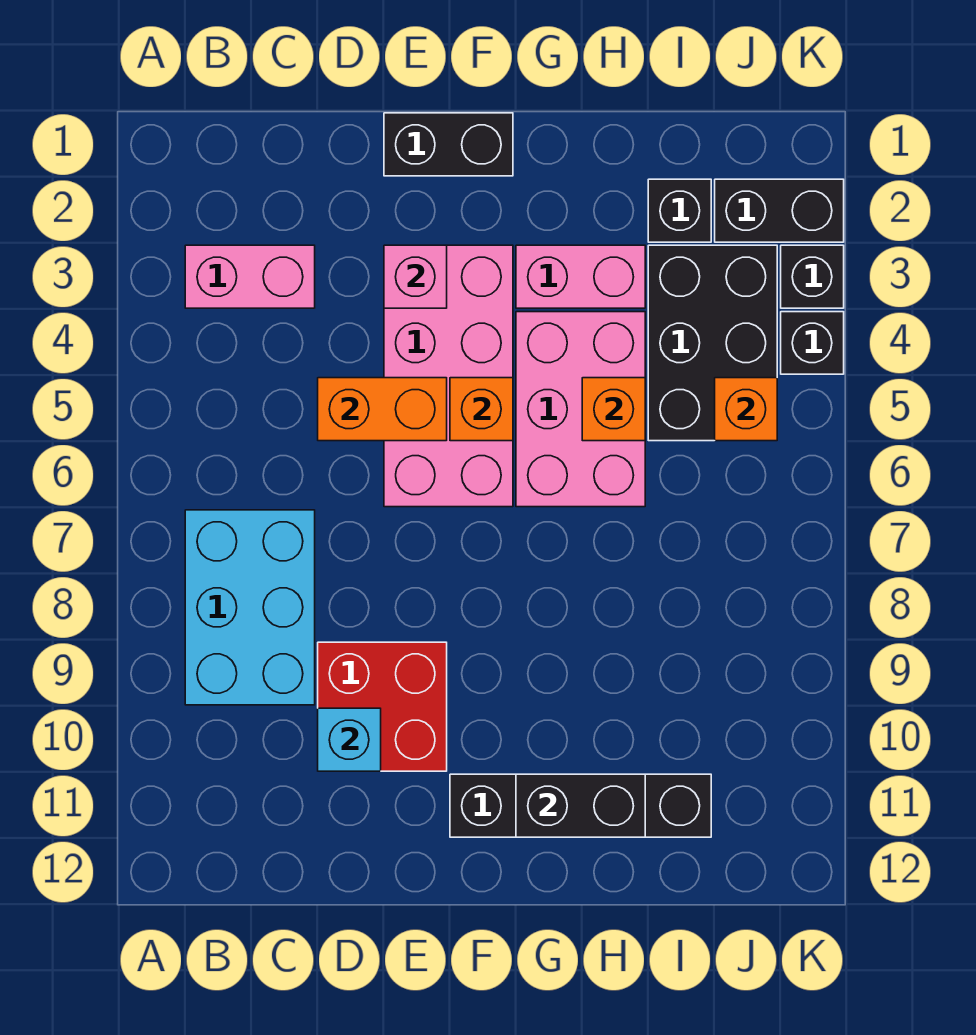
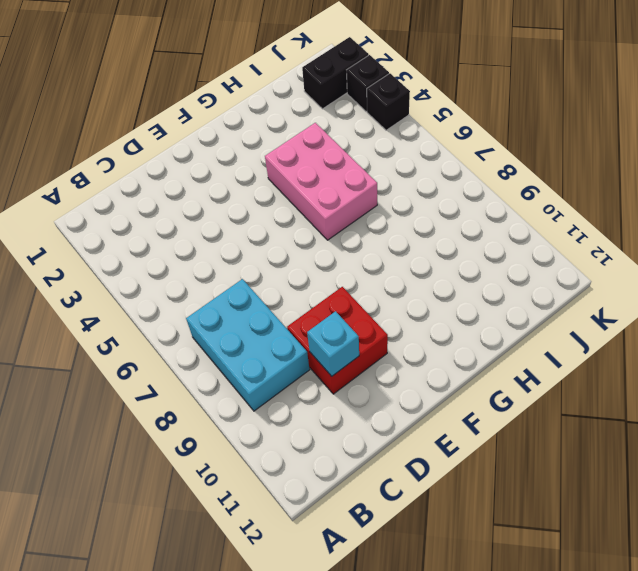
none -> pink brick B3:C3 level 1
none -> black brick E1:F1 level 1
none -> pink brick E3:F6 level 1

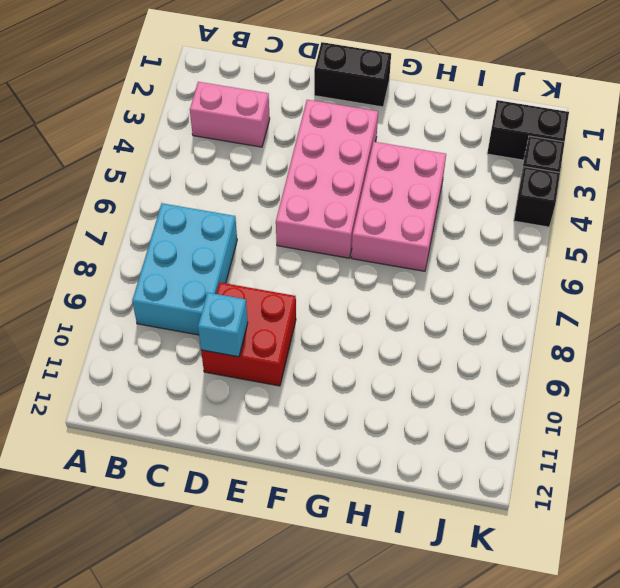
none -> black brick F11:I11 level 1
none -> pink brick G3:H3 level 1
none -> black brick I2 level 1

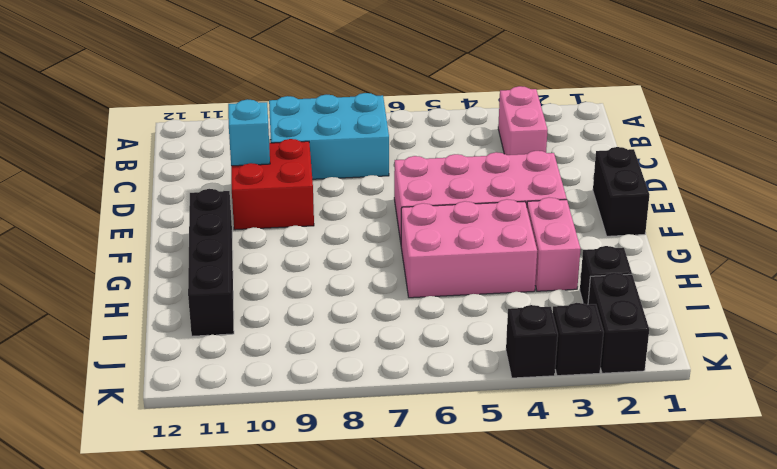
none -> black brick I3:J5 level 1
none -> orange brick D5:E5 level 2
none -> pink brick E3 level 2

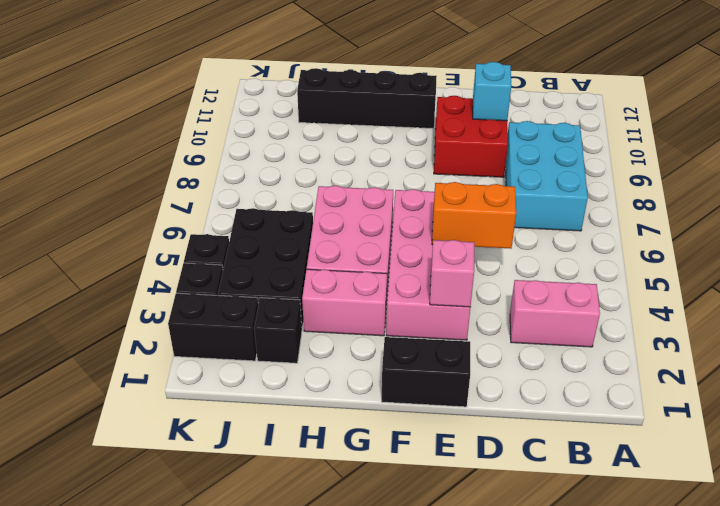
none -> orange brick F5 level 2
none -> black brick G11:H11 level 2
none -> orange brick H5 level 2

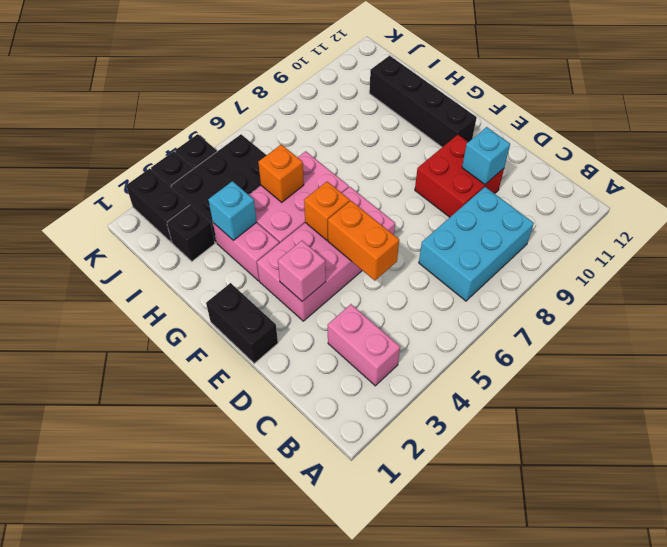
cyan brick H3 level 2 -> none
none -> black brick G11:H11 level 2
none -> orange brick J5 level 2

